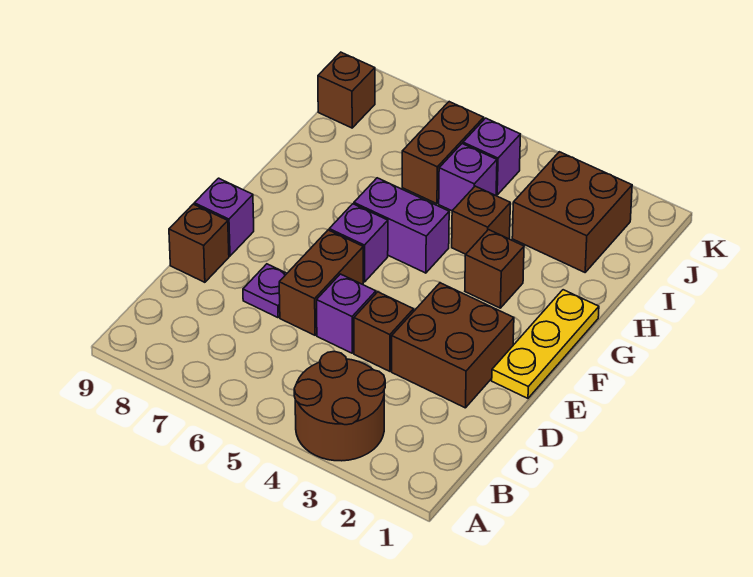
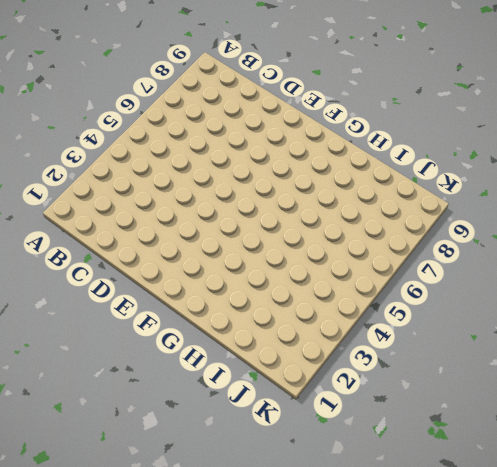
none -> brown round brick A3:B4 level 1
none -> brown brick D2:E3 level 1
none -> brown brick D4 level 1

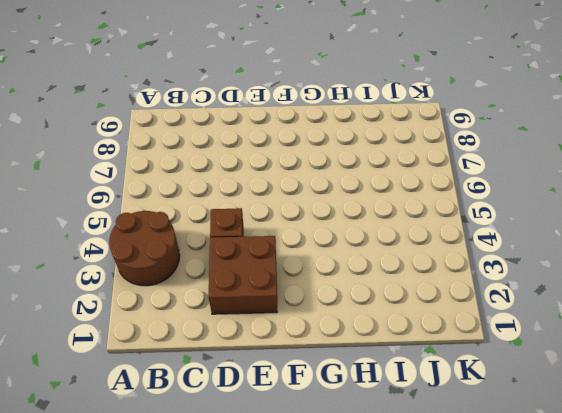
none -> purple brick D5 level 1
none -> brown brick D6:E6 level 1
none -> purple plate D7 level 1

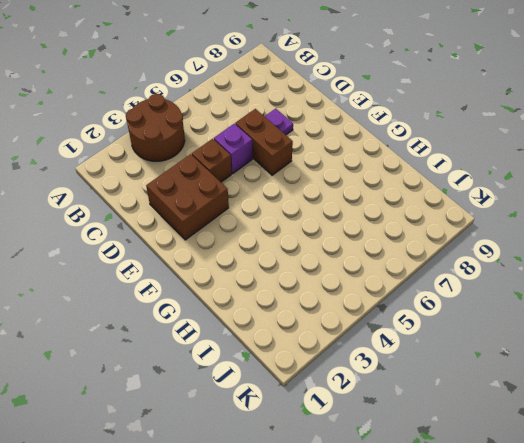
none -> brown brick D9 level 1
none -> yellow plate E1:G1 level 1
none -> purple brick E9 level 1

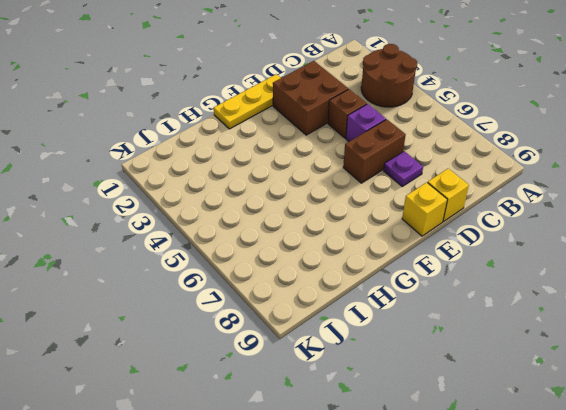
yellow brick D9 level 1 -> brown brick D9 level 1
yellow brick E9 level 1 -> purple brick E9 level 1
none -> purple brick F6 level 1
none -> brown brick G3 level 1
none -> purple brick G5:G6 level 1

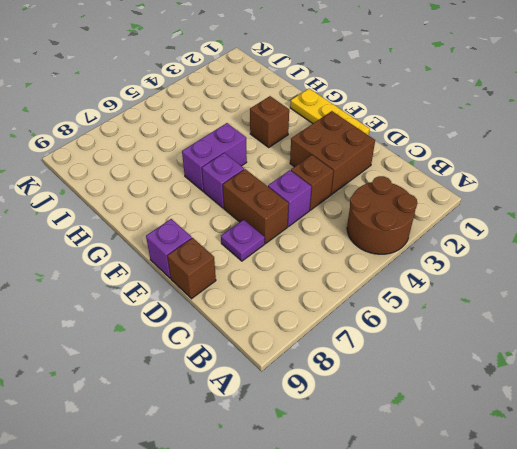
none -> brown brick H4 level 1
none -> brown brick I2:J3 level 1
none -> purple brick I5 level 1

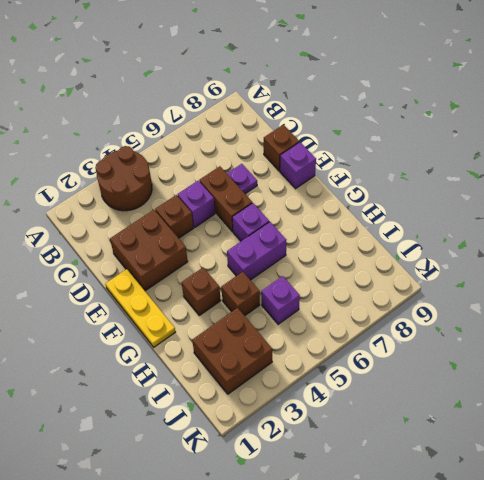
none -> brown brick I6:J6 level 1
none -> purple brick J5 level 1
none -> brown brick J9 level 1

